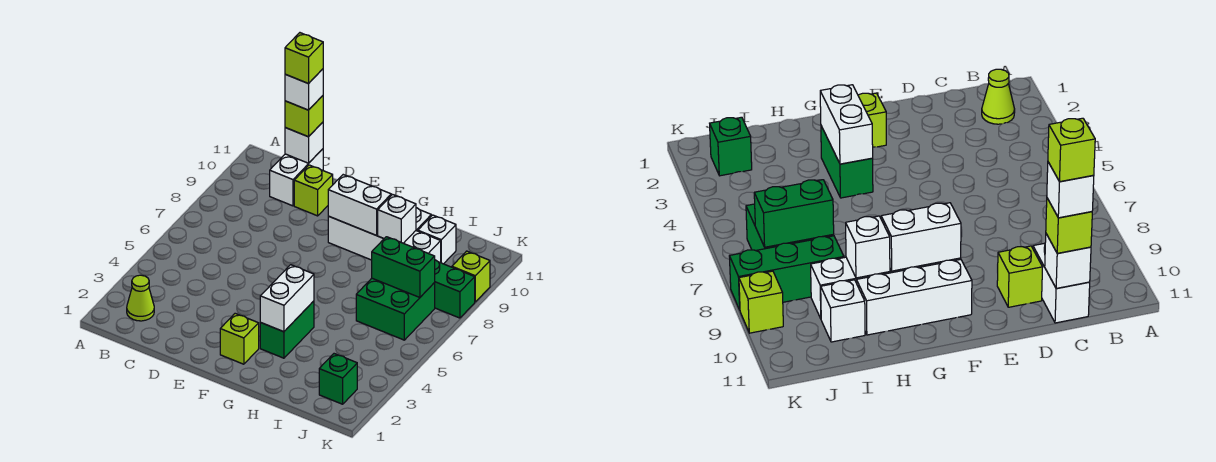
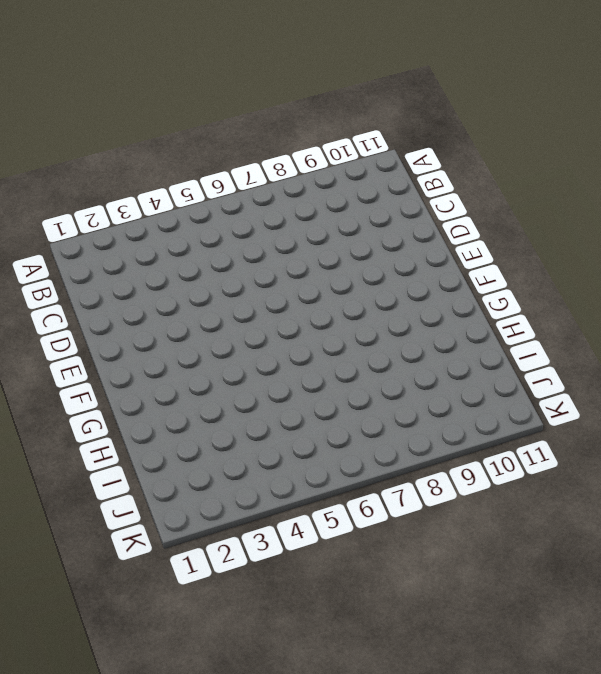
none -> lime cone B2 level 1
none -> white brick C10:C11 level 1
none -> lime brick D10 level 1

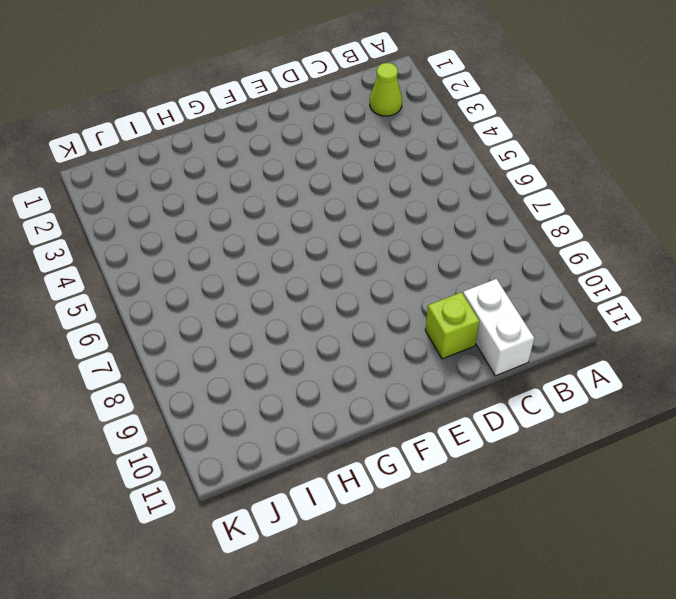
none -> lime brick F2 level 1
none -> white brick F9:I9 level 1
none -> white brick F10:H10 level 1

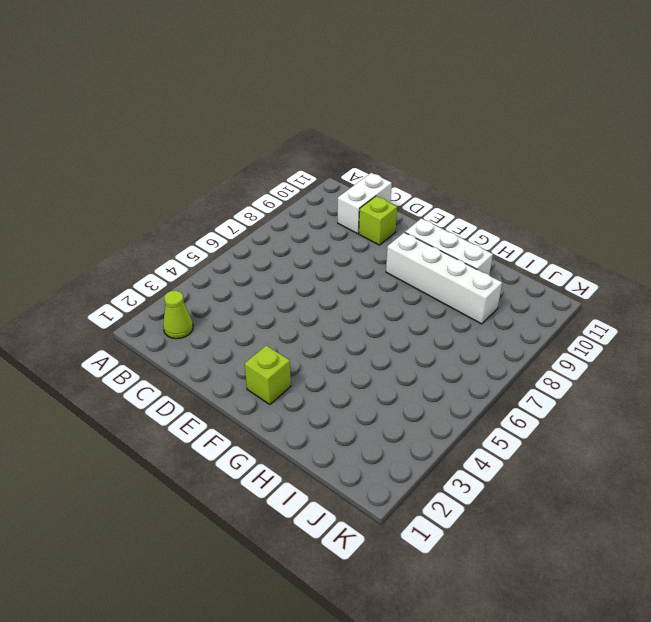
none -> green brick G3:G4 level 1
none -> green brick I6:J7 level 1
none -> green brick I8:K8 level 1

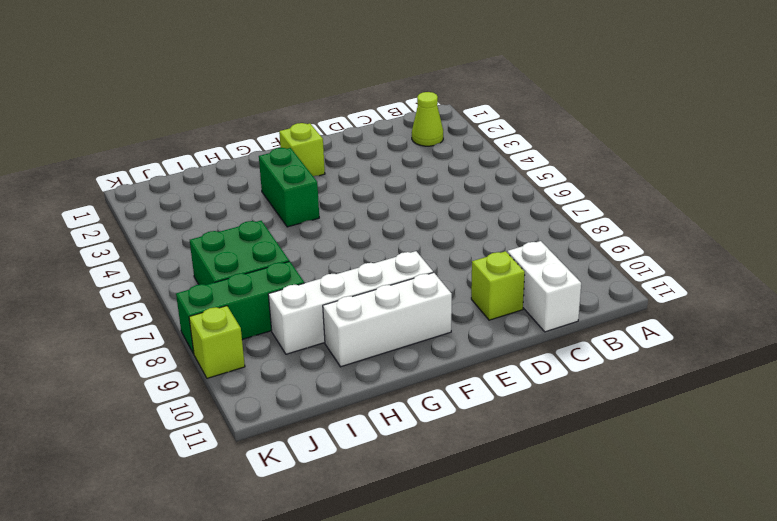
none -> white brick I10 level 1
none -> green brick J2 level 1
none -> white brick C11 level 2

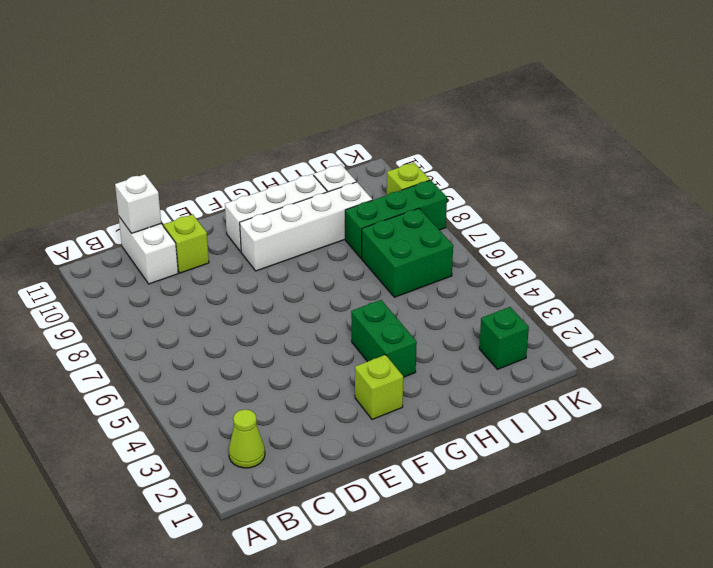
none -> white brick F9:G9 level 2
none -> white brick G3:G4 level 2
none -> white brick H9 level 2

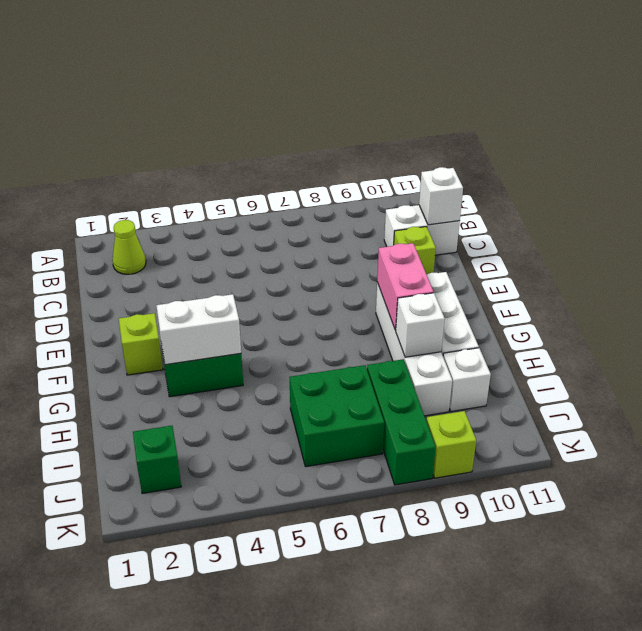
pink brick F9:G9 level 2 -> white brick F9:G9 level 2
none -> green brick I7:J7 level 2
none -> lime brick C11 level 3
none -> white brick C11 level 4

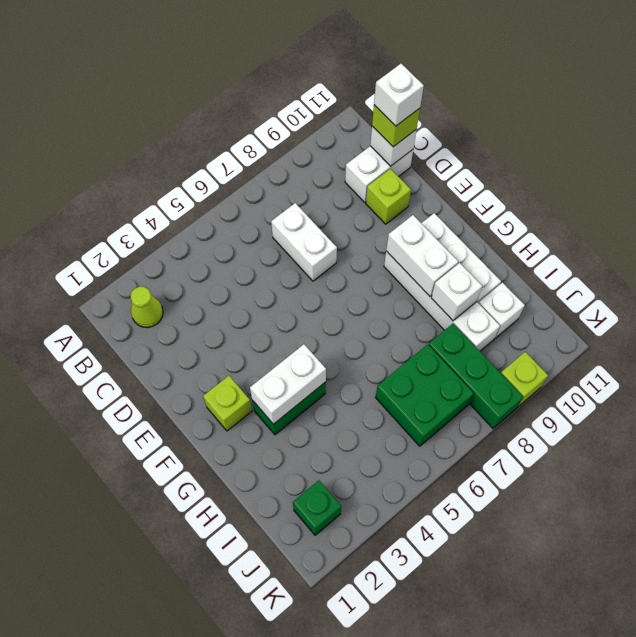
white brick C7:D7 level 1 -> none
none -> green brick I7:J7 level 2
none -> lime brick C11 level 5

